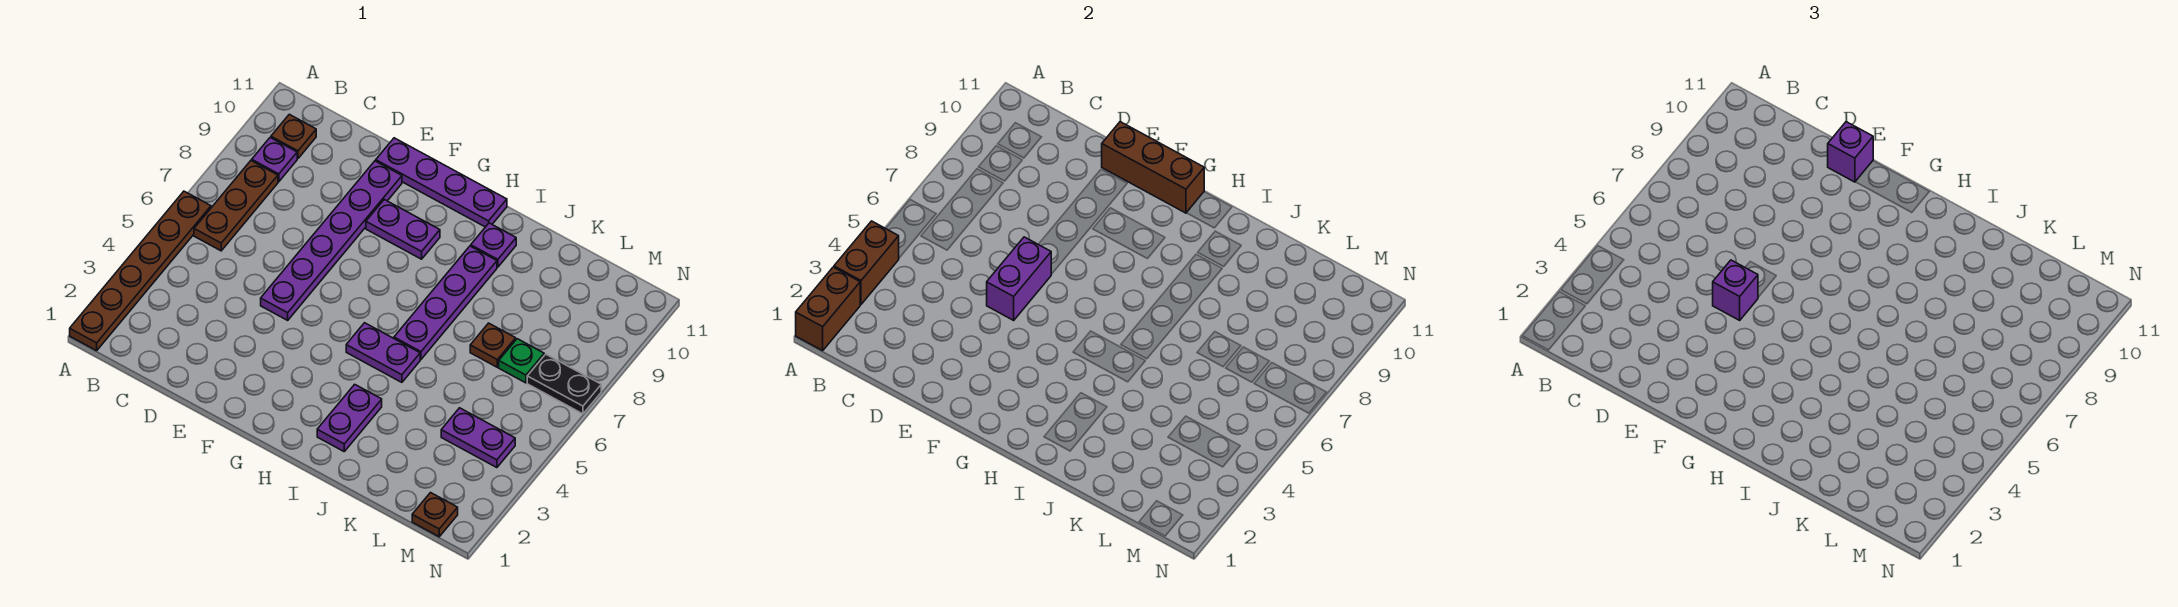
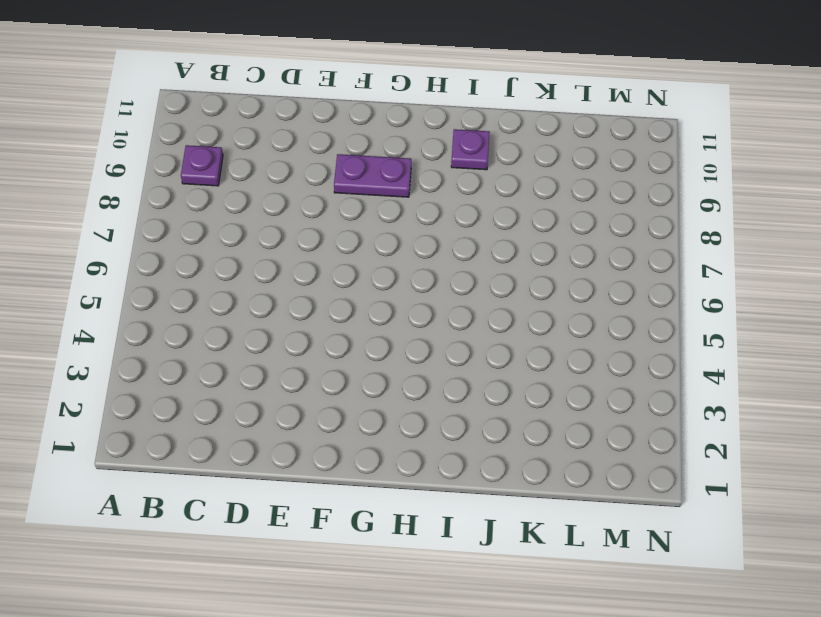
none -> brown plate A1:A6 level 1
none -> brown plate B6:B8 level 1
none -> brown plate B10 level 1

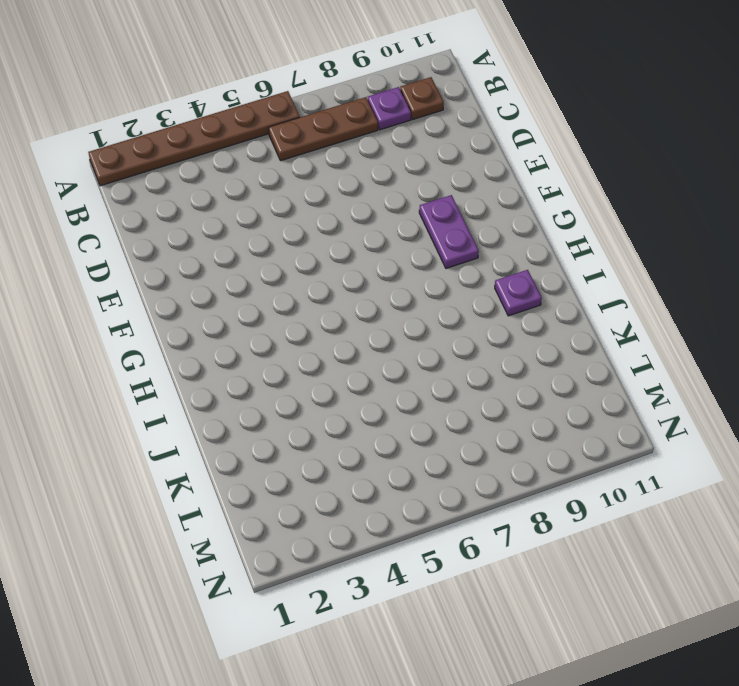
none -> purple plate E5:E10 level 1
none -> purple plate E11:H11 level 1
none -> purple plate H5:I5 level 1

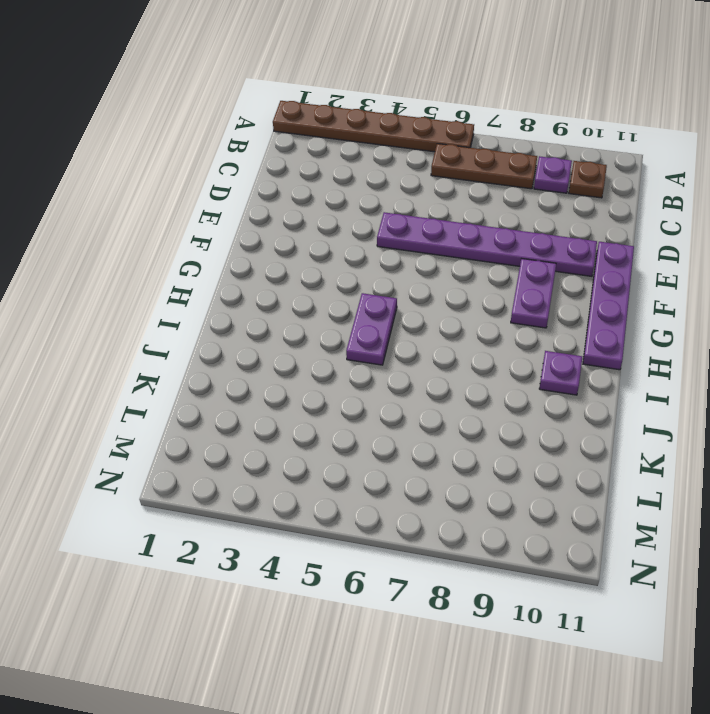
none -> purple plate I2:I3 level 1
none -> purple plate I6:I9 level 1
none -> brown plate K7 level 1

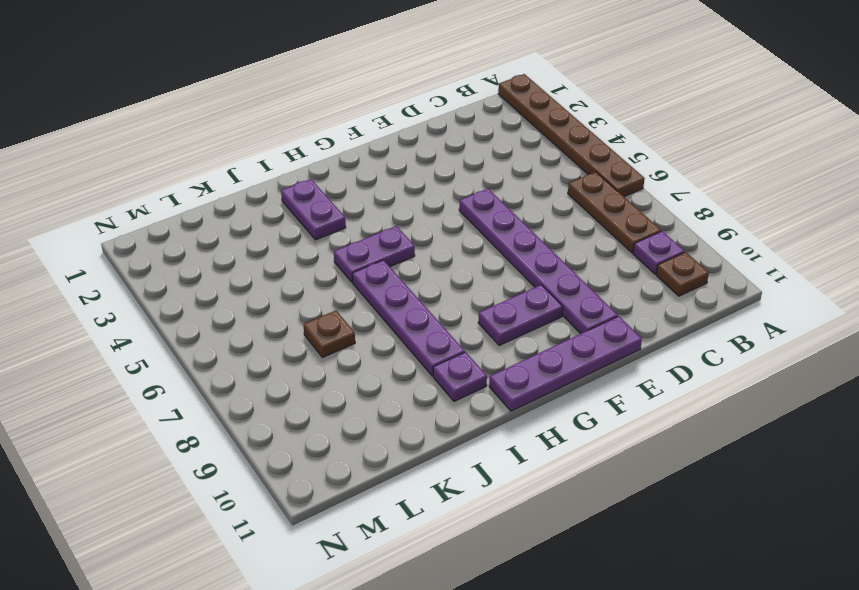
none -> purple plate L4:M4 level 1
none -> green plate L7 level 1
none -> brown plate M1 level 1

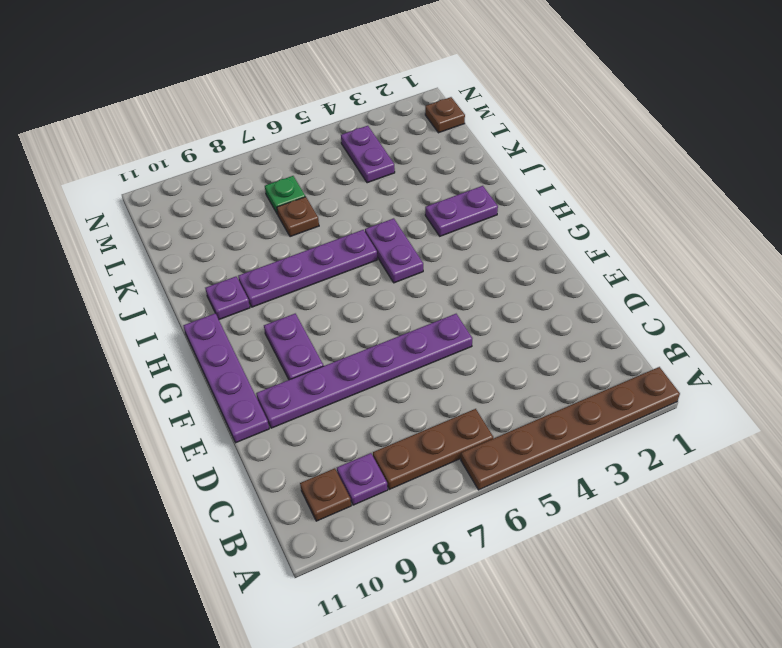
none -> black plate M7:N7 level 1
none -> brown brick A1:A2 level 2
none -> brown brick A3:A4 level 2

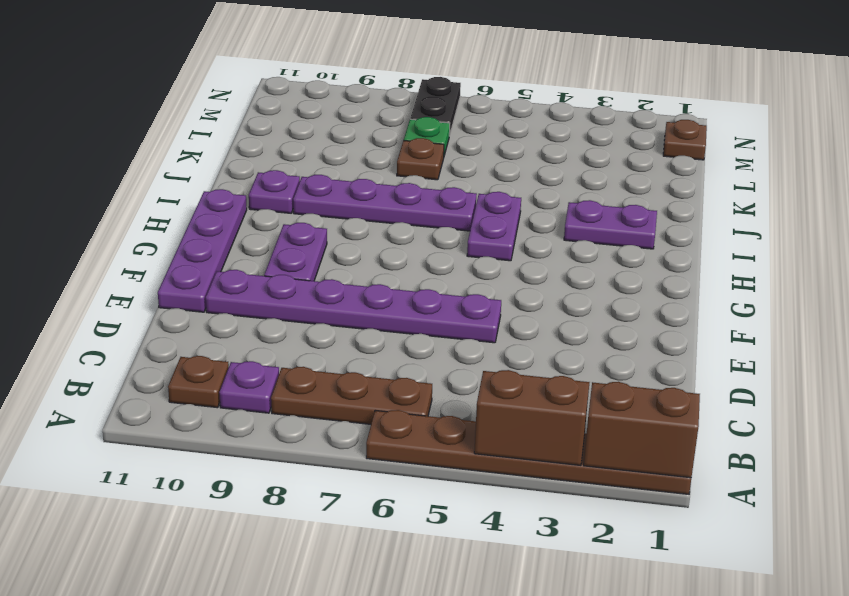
none -> purple plate L4:M4 level 1
none -> purple brick E5:E6 level 2
none -> brown brick E11:G11 level 2

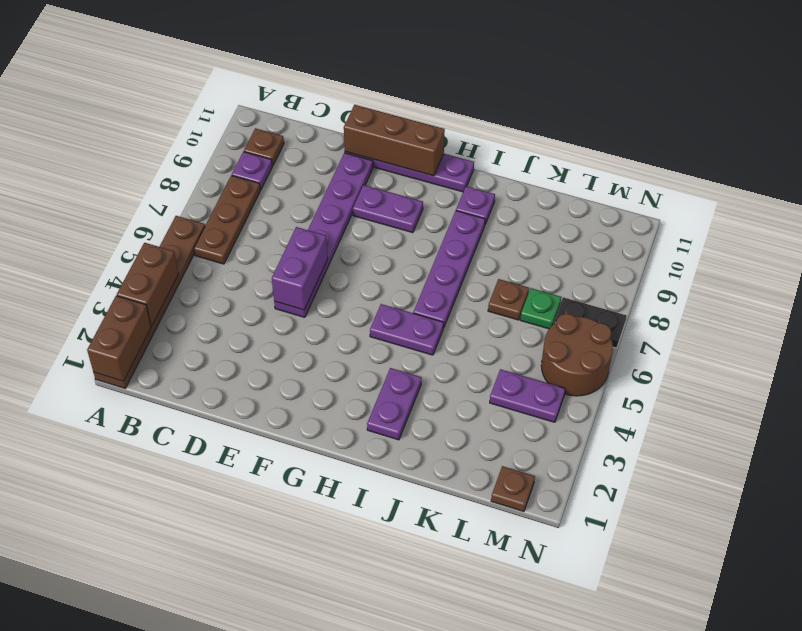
brown round brick M5:N6 level 1 -> none
none -> purple brick E5 level 3
none -> purple brick E11 level 3

